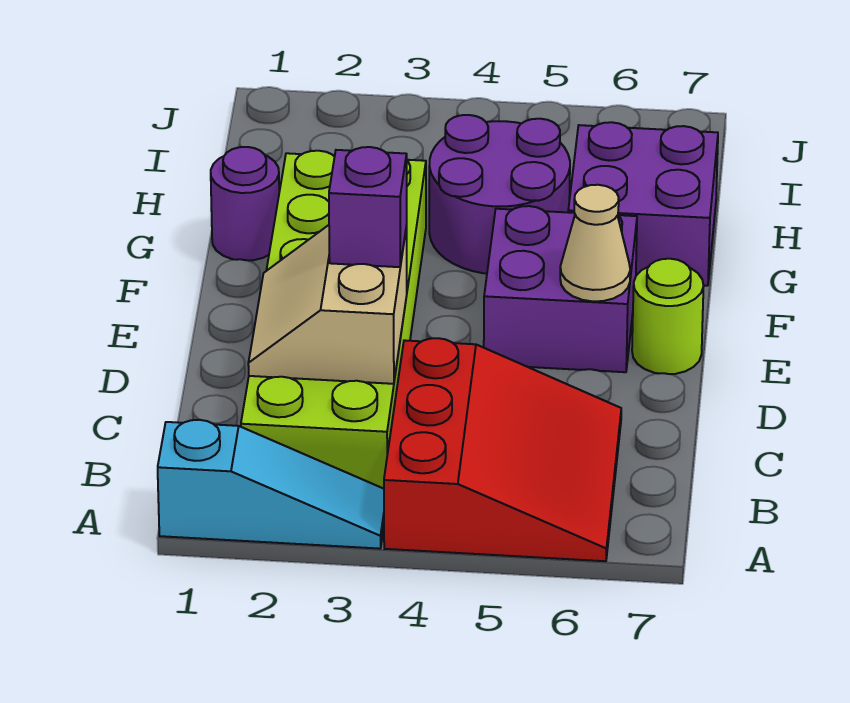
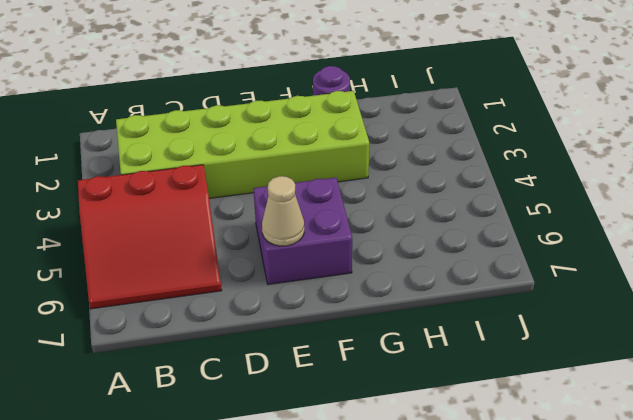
none -> cyan slope A1:A3 level 1 top 1
none -> lime round brick E7 level 1

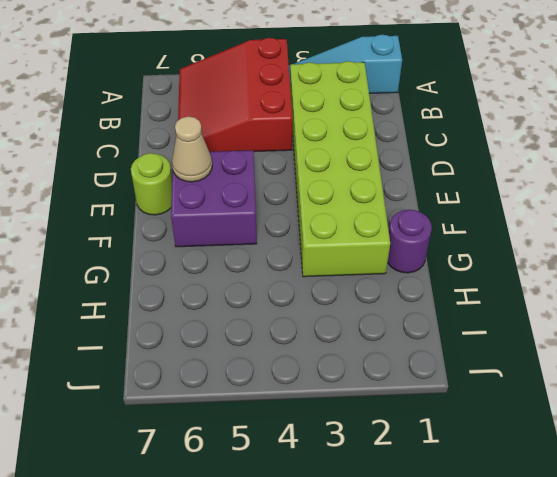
none -> purple round brick G4:H5 level 1
none -> purple brick G6:H7 level 1

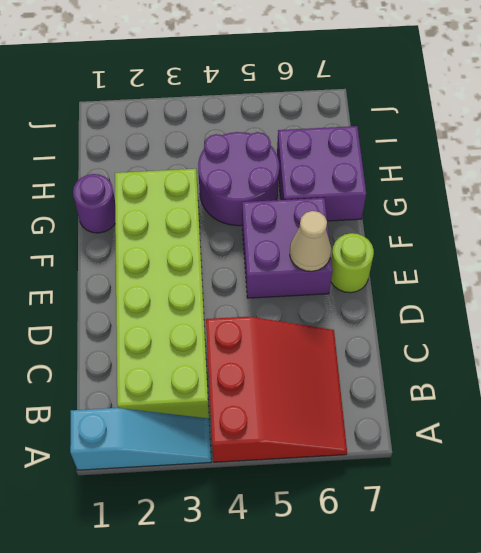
none -> tan slope C2:D3 level 2 top 3
none -> purple brick D3 level 3

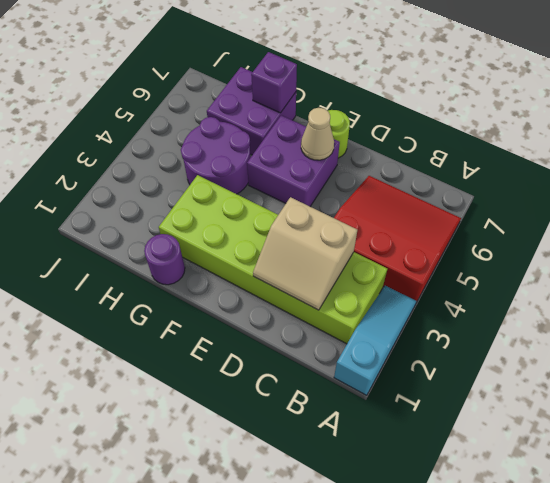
purple brick G7 level 2 -> purple brick D3 level 3

